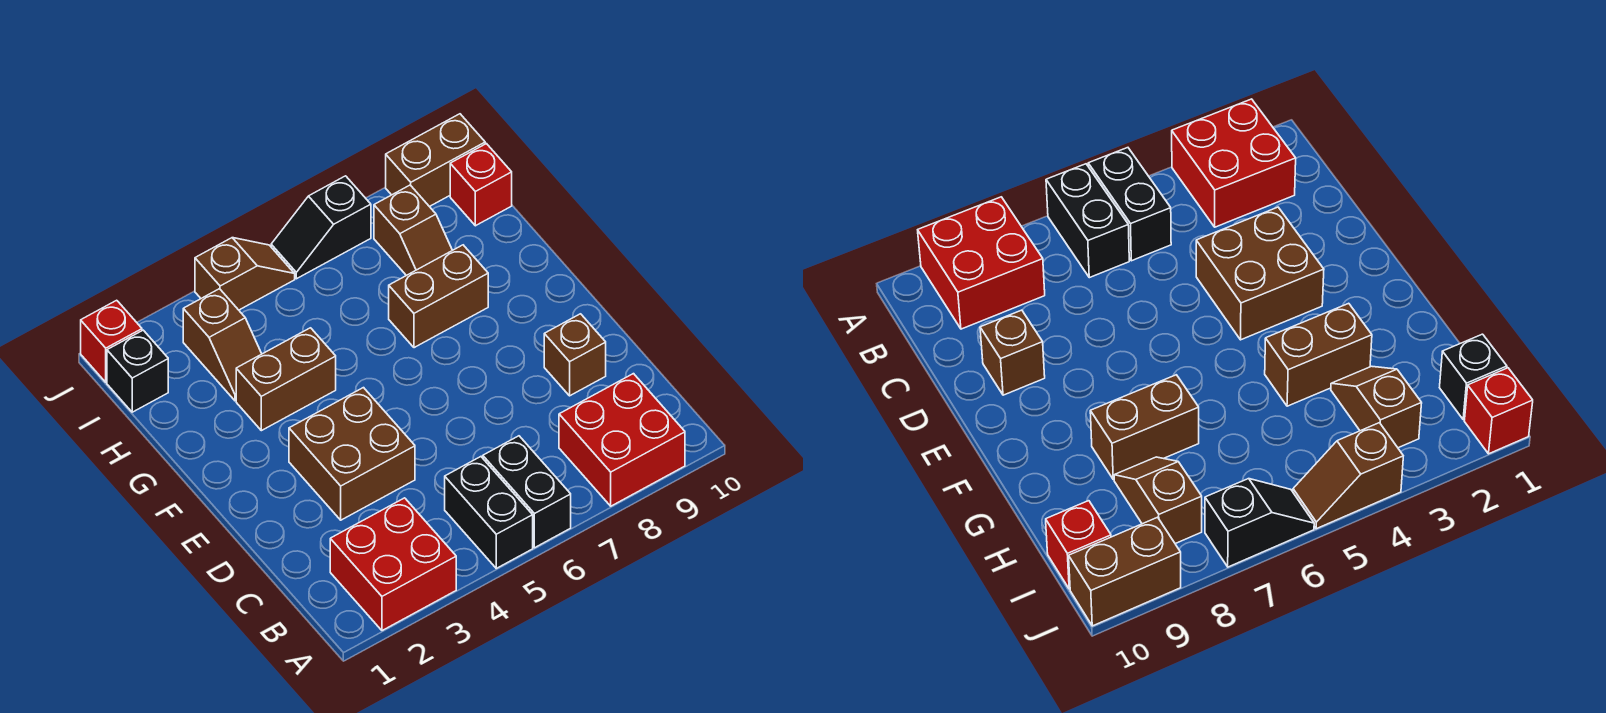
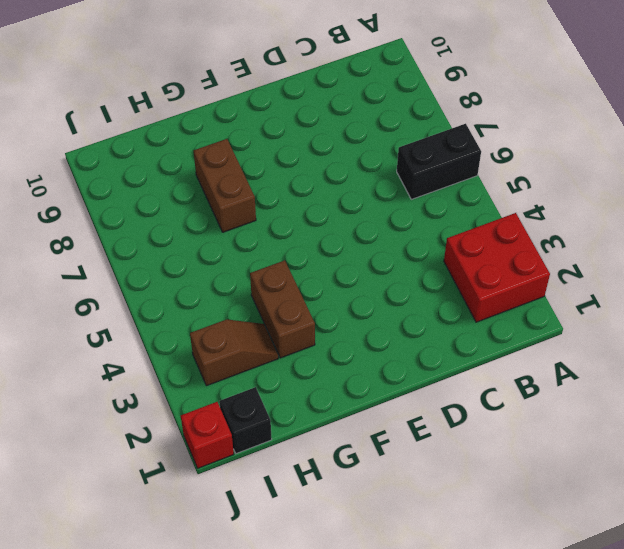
none -> black brick A5:B5 level 1
none -> red brick A8:B9 level 1
none -> brown brick D3:E4 level 1

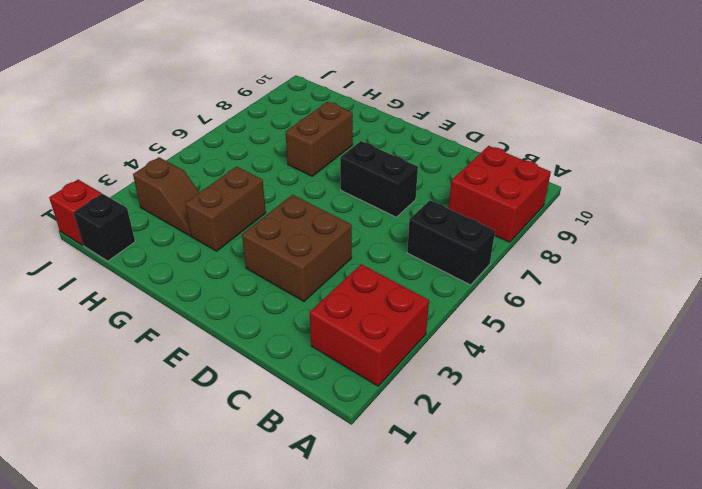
black brick D7:E7 level 1 -> black brick A5:B5 level 1
none -> brown brick D9 level 1
none -> brown slope H8:I8 level 1 top I
none -> red brick I10 level 1

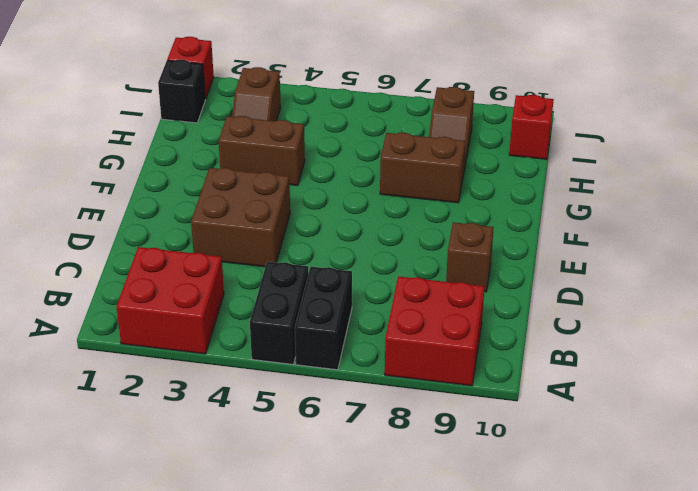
none -> brown slope J4:J5 level 1 top 4
none -> black slope J6:J7 level 1 top 7
none -> brown brick J9:J10 level 1

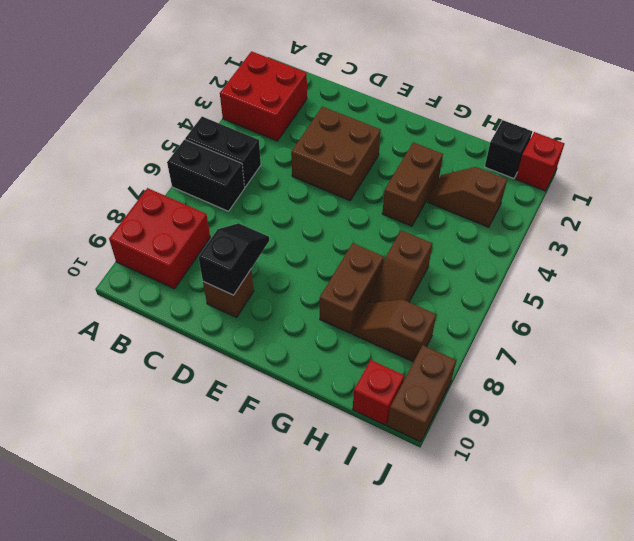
black slope D8:D9 level 2 top 9 -> black slope J6:J7 level 1 top 7
brown slope H6:H7 level 1 top 6 -> brown slope J4:J5 level 1 top 4

